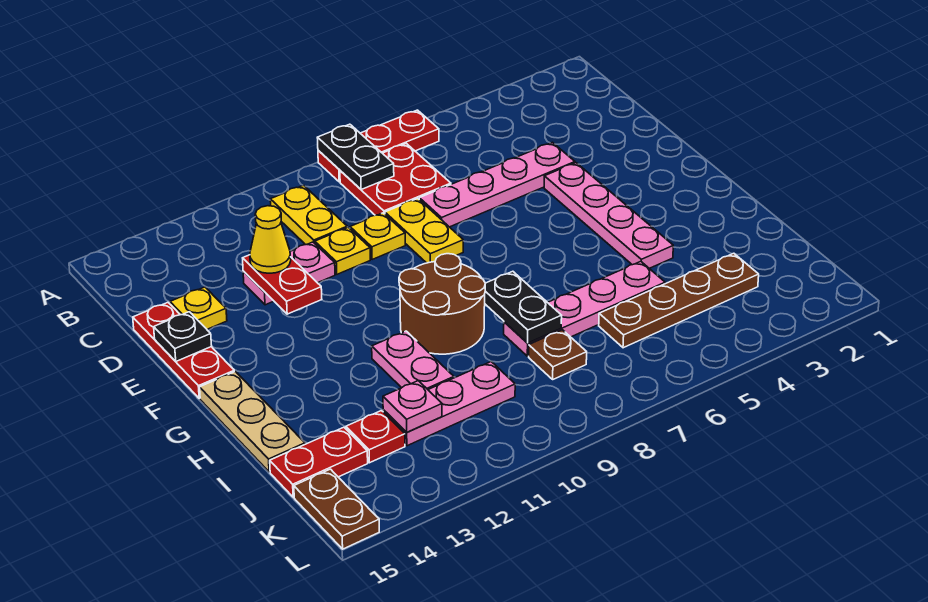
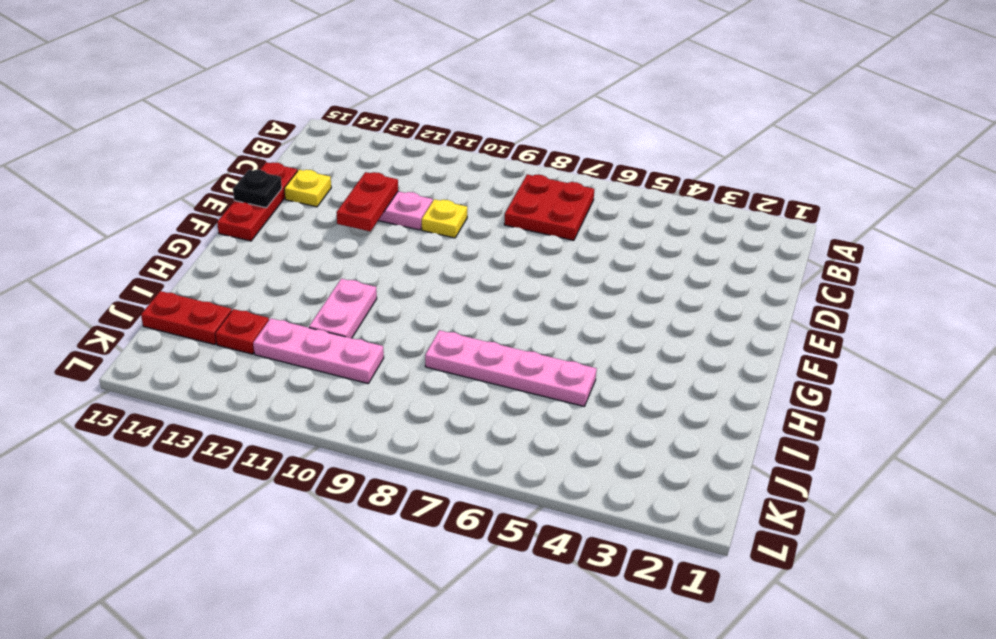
none -> red plate A6:A8 level 1
none -> yellow plate B10:C10 level 1
none -> pink plate D4:D7 level 1

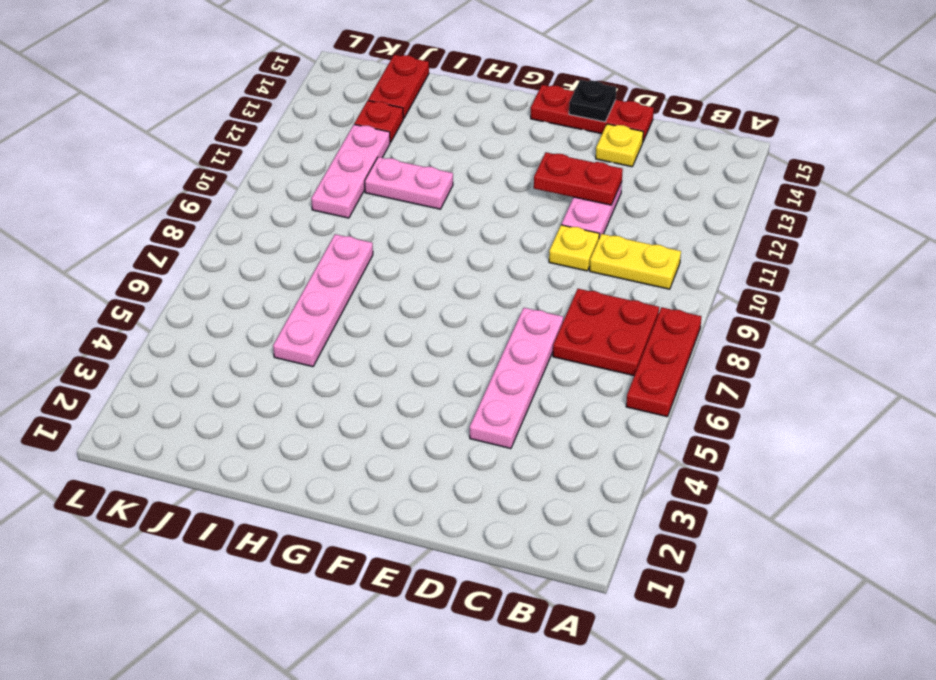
none -> yellow plate D8:E8 level 1
none -> yellow plate D9 level 1
none -> pink plate E4:H4 level 1

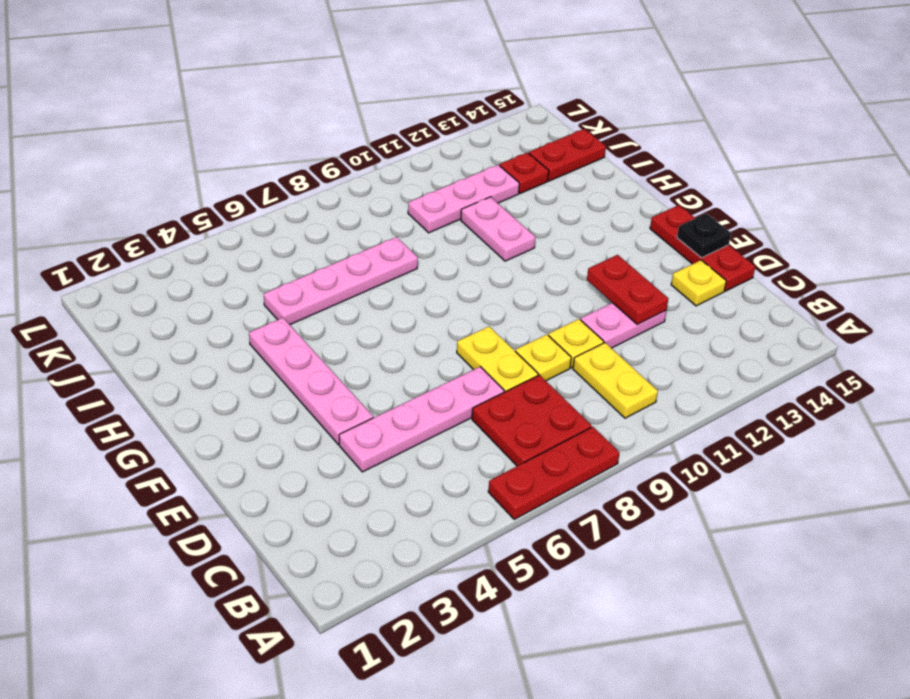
none -> brown round brick G9:H10 level 1
none -> tan plate G15:I15 level 1
none -> brown plate J3:J6 level 1

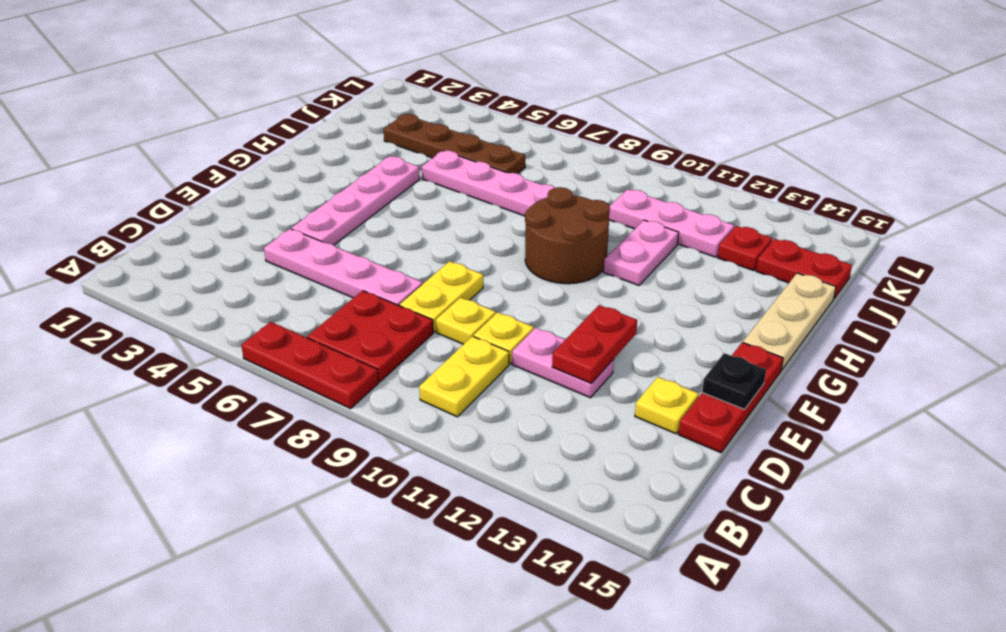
none -> brown plate J8 level 1
none -> brown plate K15:L15 level 1
none -> black plate A8:B8 level 2

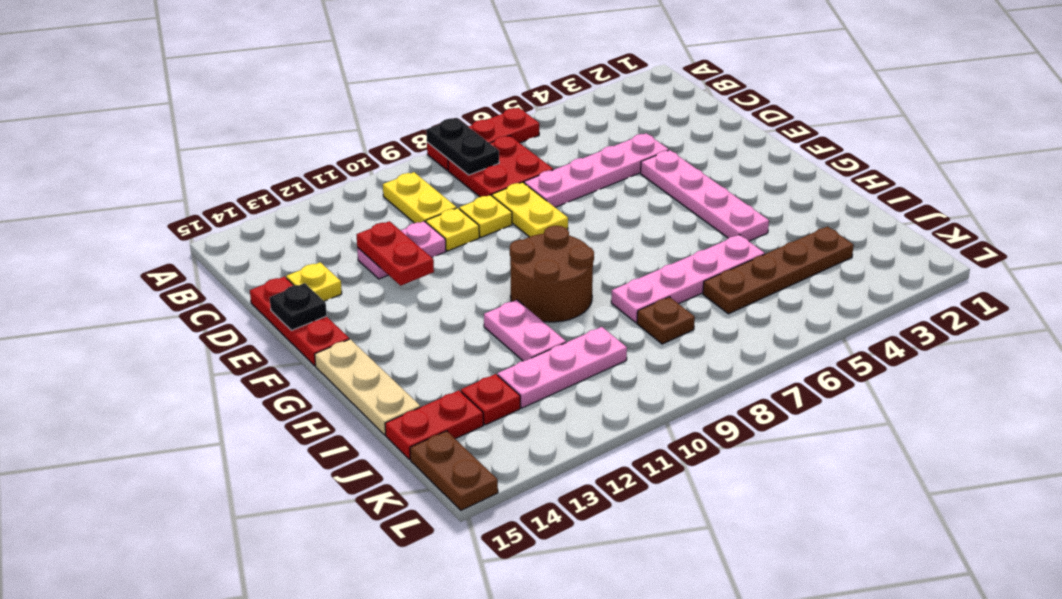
none -> black plate H8:I8 level 2
none -> pink plate J12 level 2
none -> yellow cone D12 level 3

